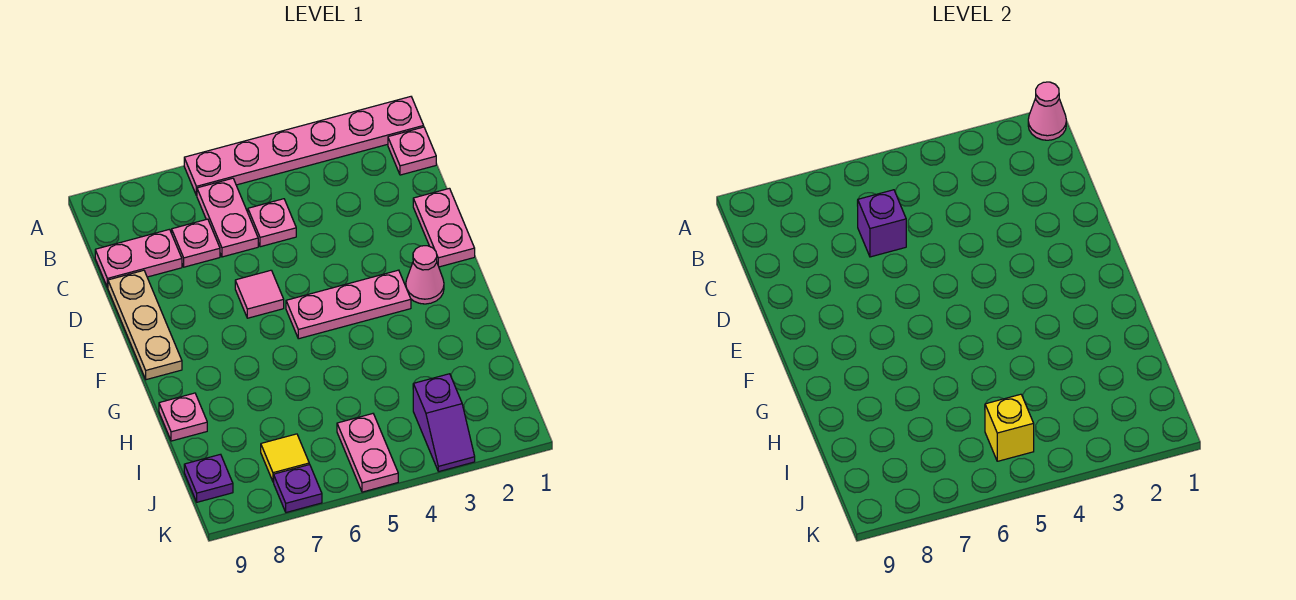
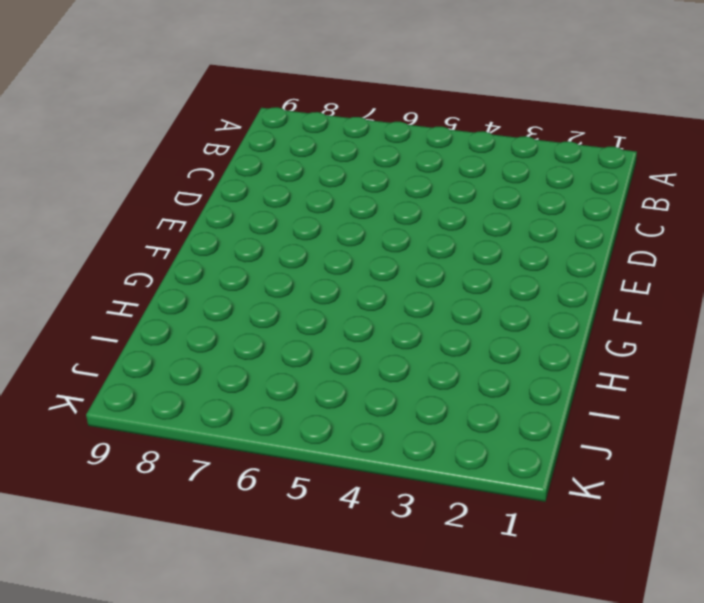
none -> pink plate A1:A6 level 1
none -> pink plate B1 level 1
none -> pink plate B6:C6 level 1

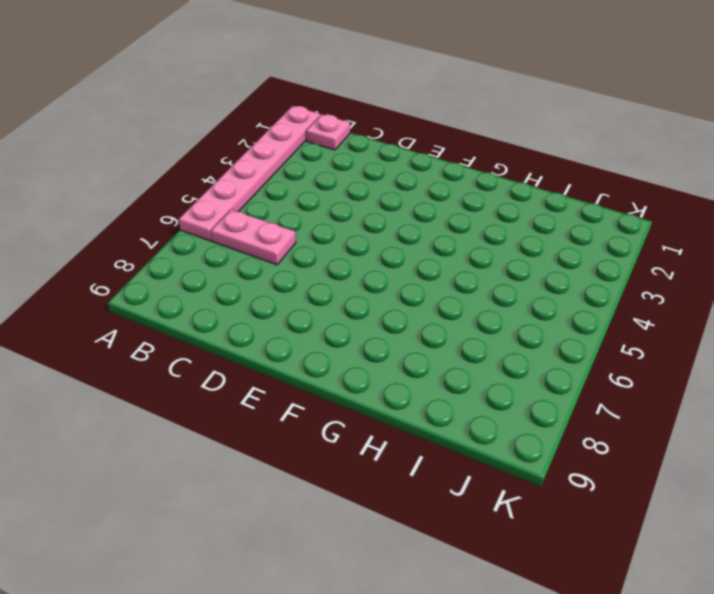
none -> pink plate C5 level 1
none -> pink plate C7 level 1
none -> pink plate C8:C9 level 1

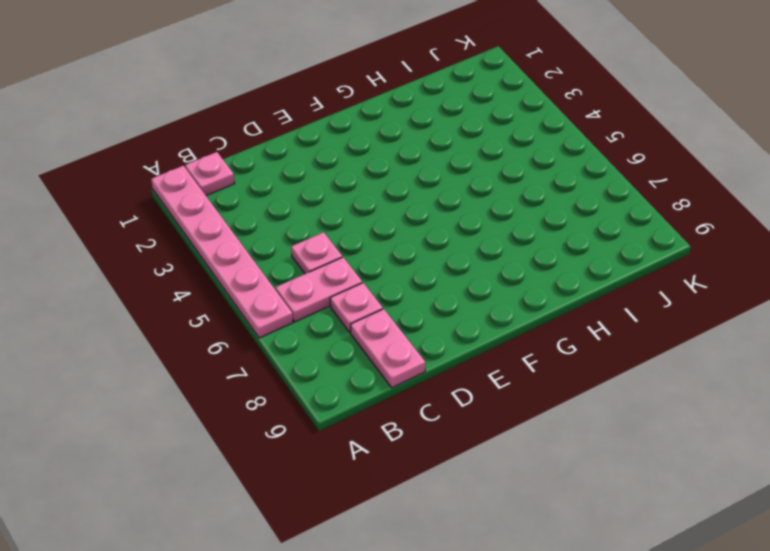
none -> pink plate D1:E1 level 1
none -> tan plate D9:F9 level 1
none -> pink tile E6 level 1

